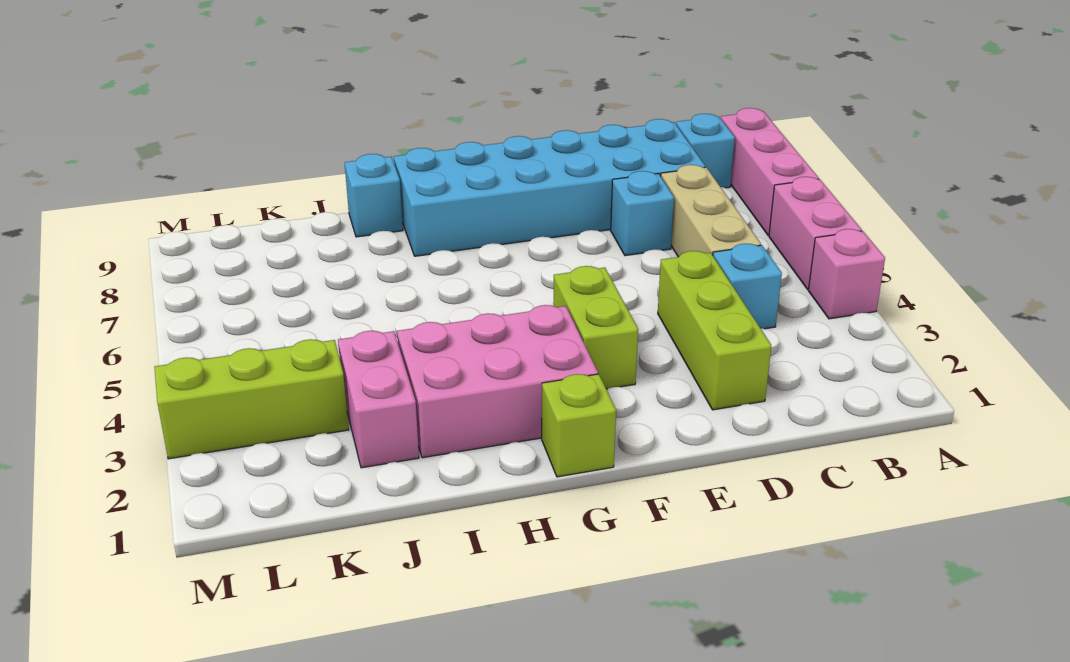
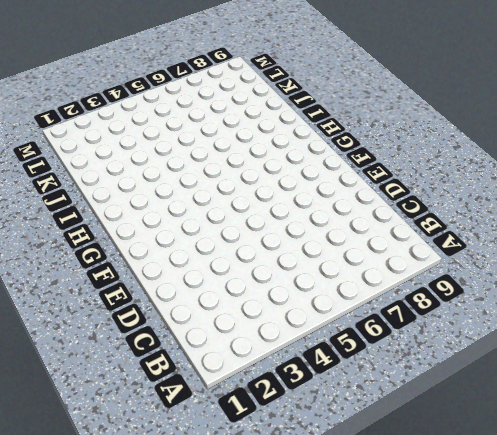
none -> pink brick A4 level 1
none -> pink brick A5:A6 level 1
none -> pink brick A7:A9 level 1

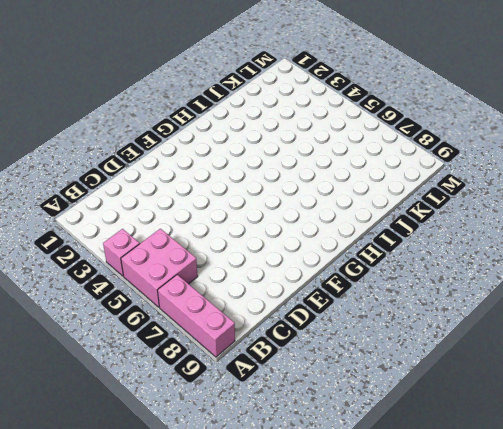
pink brick A5:B6 level 1 -> pink brick A5:A6 level 1
none -> cyan brick B9 level 1
none -> cyan brick C4 level 1
none -> tan brick C5:C7 level 1

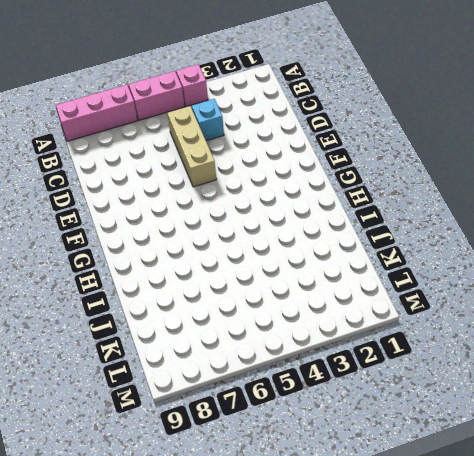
tan brick C5:E5 level 1 -> tan brick C5:C7 level 1
none -> cyan brick B9 level 1
none -> cyan brick C8:H9 level 1
none -> lime brick D2:D4 level 1

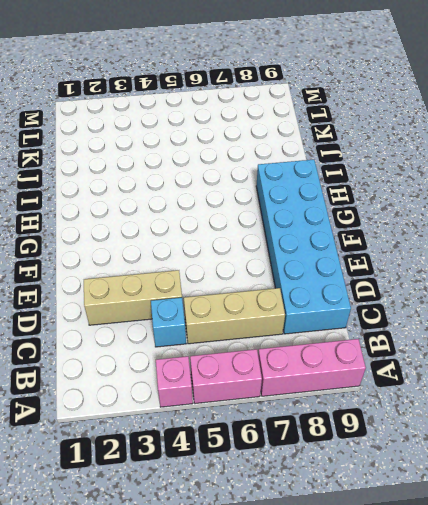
tan brick D2:D4 level 1 -> lime brick D2:D4 level 1
none -> cyan brick B9 level 1
none -> cyan brick D7 level 1
none -> lime brick F3:F4 level 1

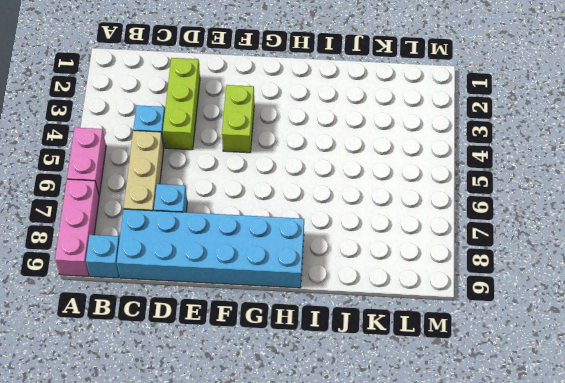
none -> pink brick A4 level 1
none -> lime brick G1 level 1
none -> pink brick G2:I3 level 1

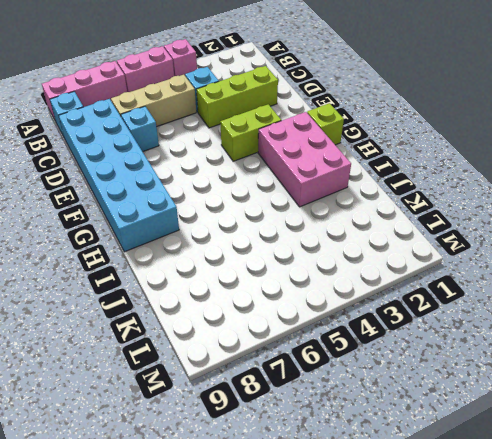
none -> cyan brick I9 level 1
none -> pink brick J2:J3 level 1
none -> lime brick K3:M3 level 1

